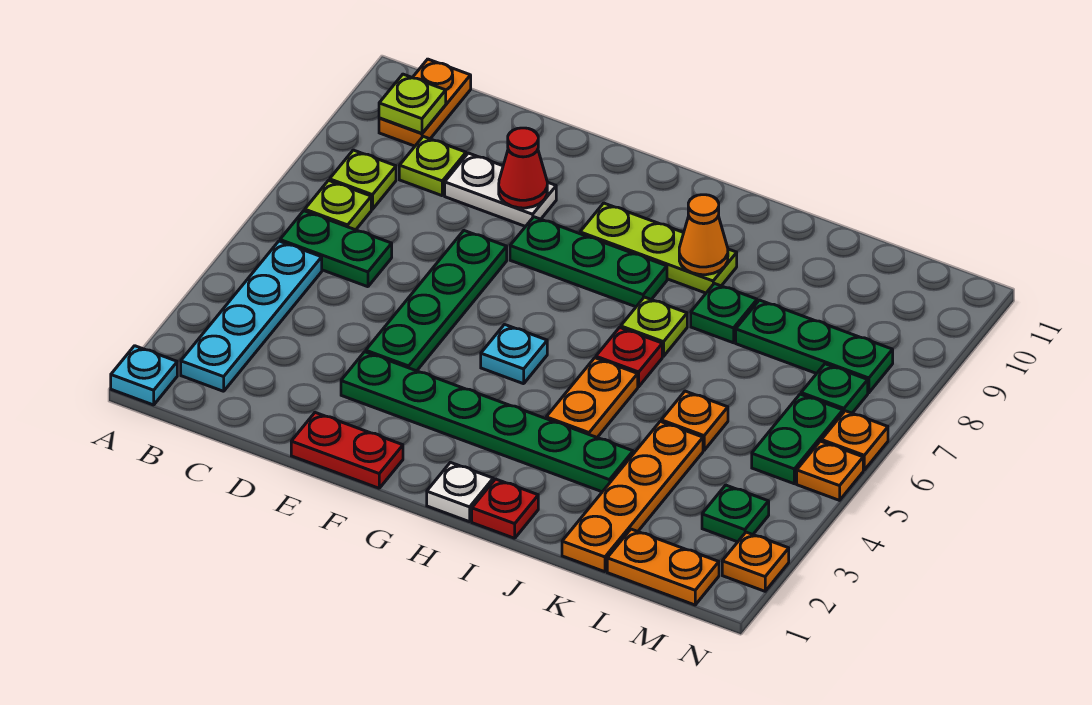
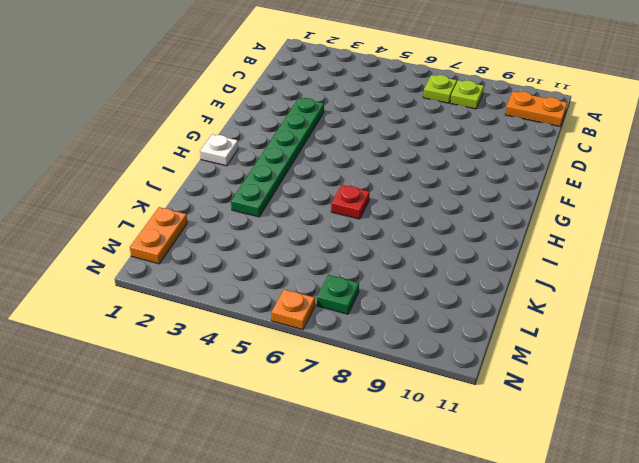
none -> cyan plate A1 level 1
none -> cyan plate B2:B5 level 1
none -> green plate B6:C6 level 1
none -> lime plate C9 level 1

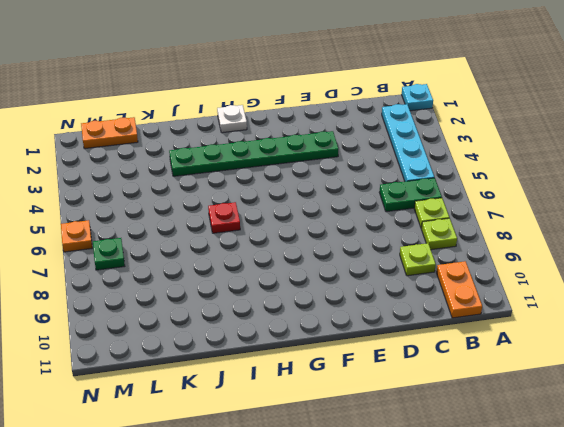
none -> white plate D9:E9 level 1
none -> red plate E1:F1 level 1
none -> green plate E4:E7 level 1
none -> green plate F8:H8 level 1

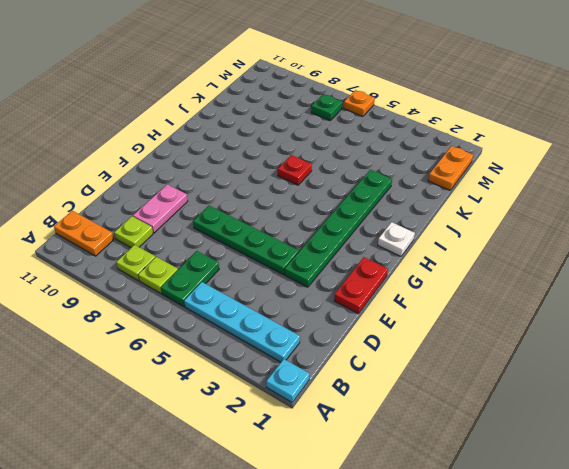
pink plate D9:E9 level 1 -> white plate D9:E9 level 1
none -> green plate F8:H8 level 1
none -> cyan plate G5 level 1
none -> lime plate G9:I9 level 1
none -> red plate I1 level 1

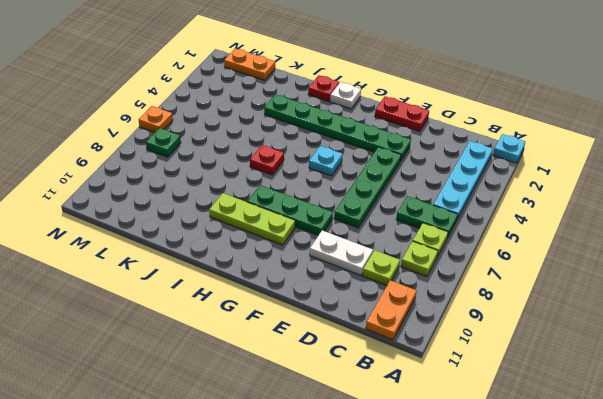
none -> orange plate I4:I5 level 1
none -> lime plate I7 level 1
none -> green plate J8 level 1
none -> orange plate K1:K4 level 1

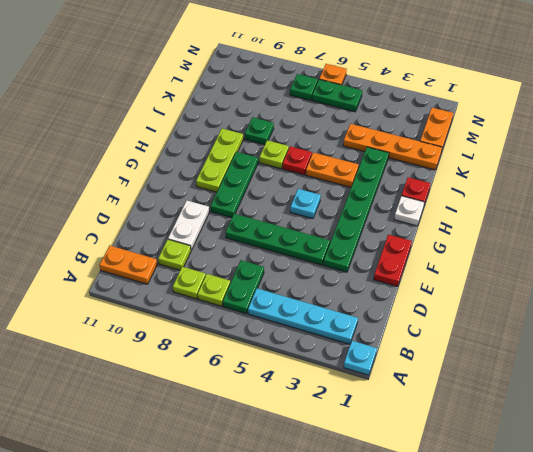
none -> orange plate K5 level 1
none -> green plate K8:M8 level 1
none -> green plate M3 level 1
none -> orange plate N2 level 1

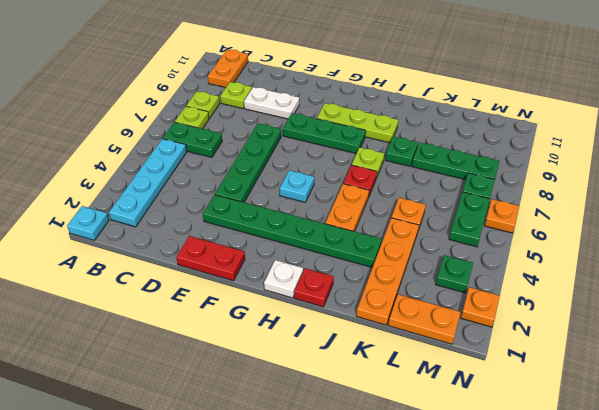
none -> orange plate N5 level 1
none -> lime plate B10 level 2
none -> red cone E9 level 2
none -> orange cone I9 level 2

